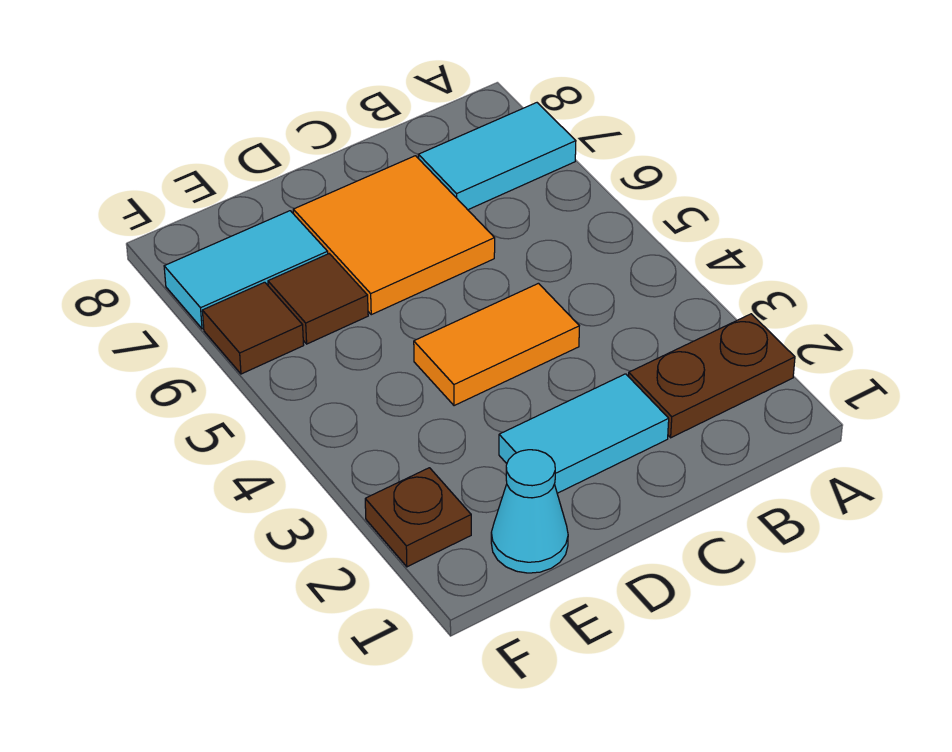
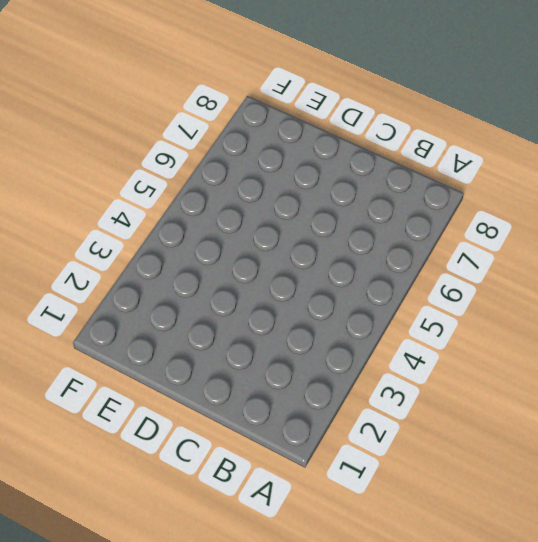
none -> brown plate A2:B2 level 1
none -> cyan tile A7:B7 level 1

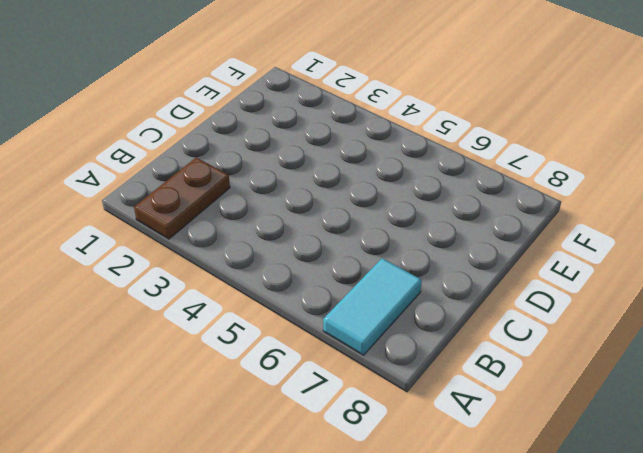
none -> cyan tile C2:D2 level 1
none -> orange tile C4:D4 level 1

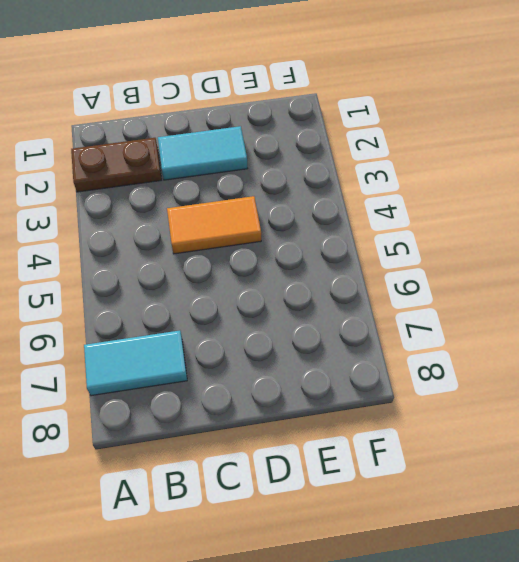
none -> orange tile C6:D7 level 1
none -> cyan cone E1 level 1

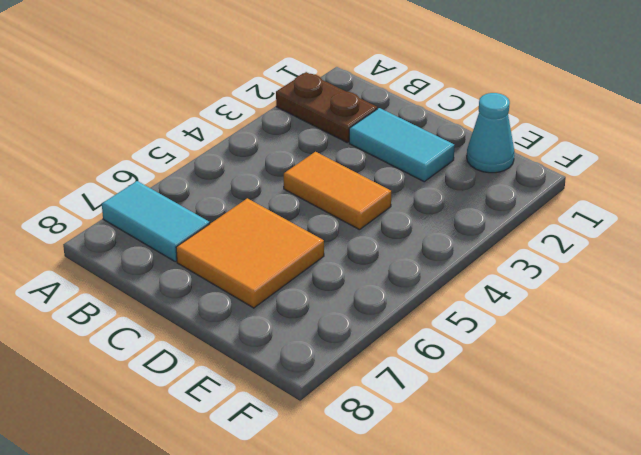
none -> brown tile E6 level 1
none -> cyan tile E7:F7 level 1

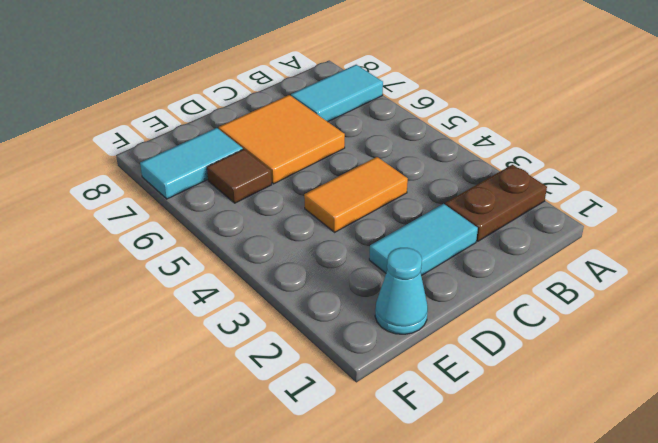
none -> brown plate F2 level 1
none -> brown tile F6 level 1

